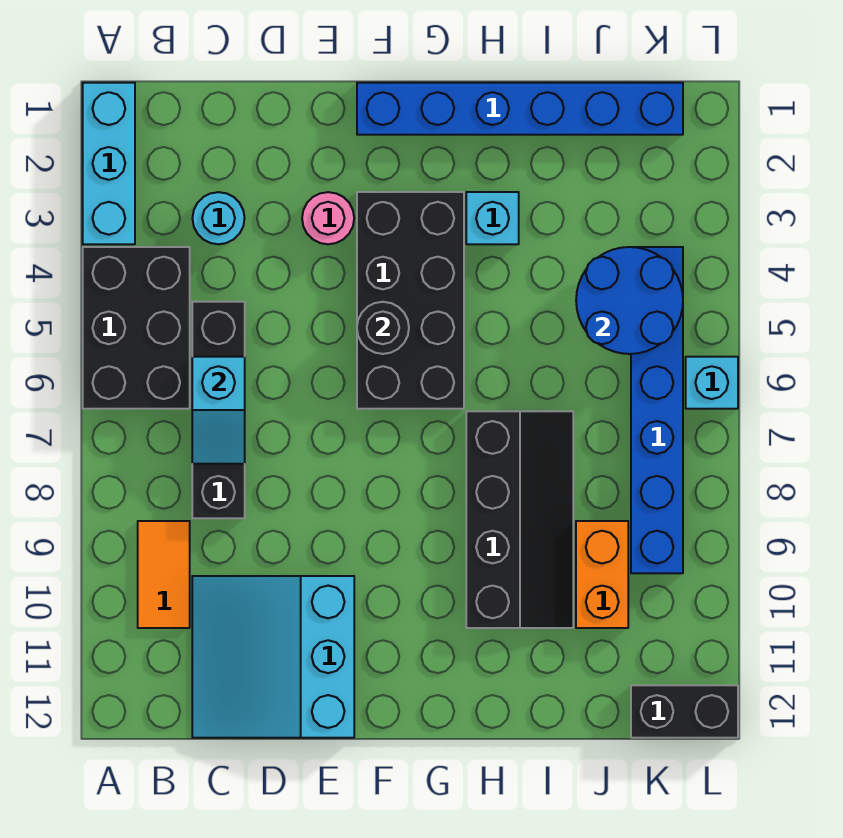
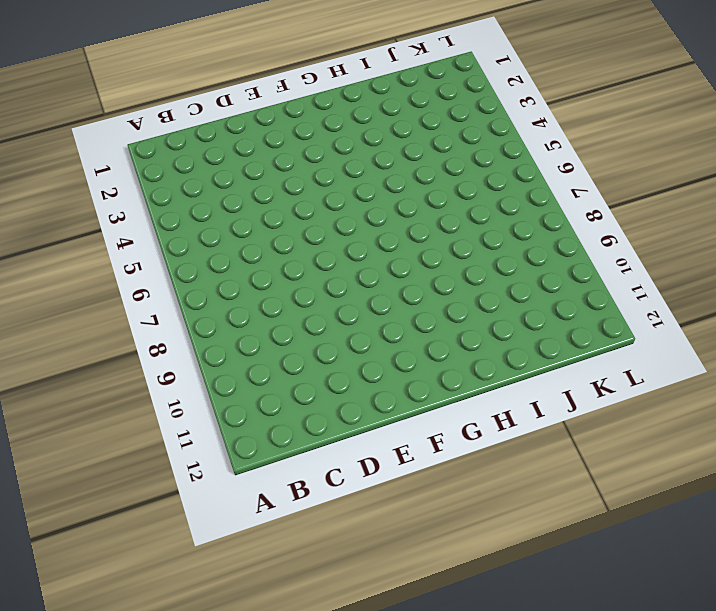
none -> cyan brick A1:A3 level 1
none -> black brick A4:B6 level 1
none -> orange tile B9:B10 level 1

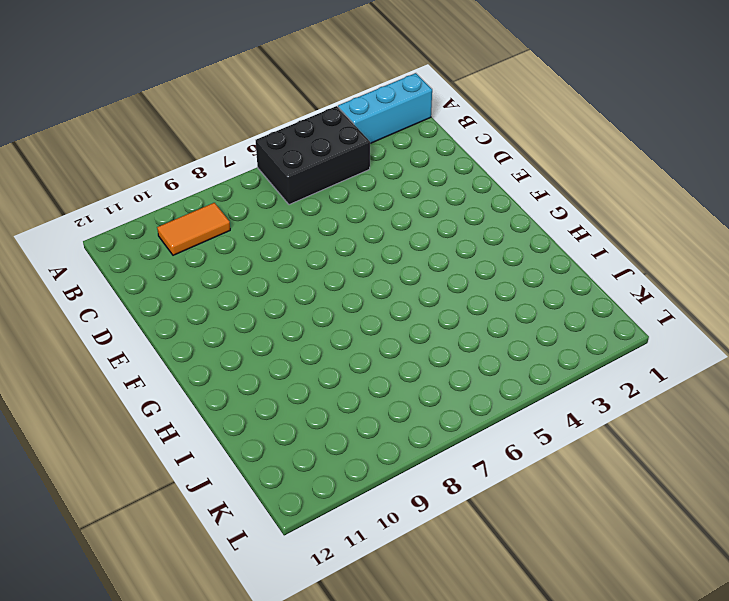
none -> cyan round brick C3 level 1
none -> black brick C5:C8 level 1
none -> cyan slope C10:E12 level 1 top E

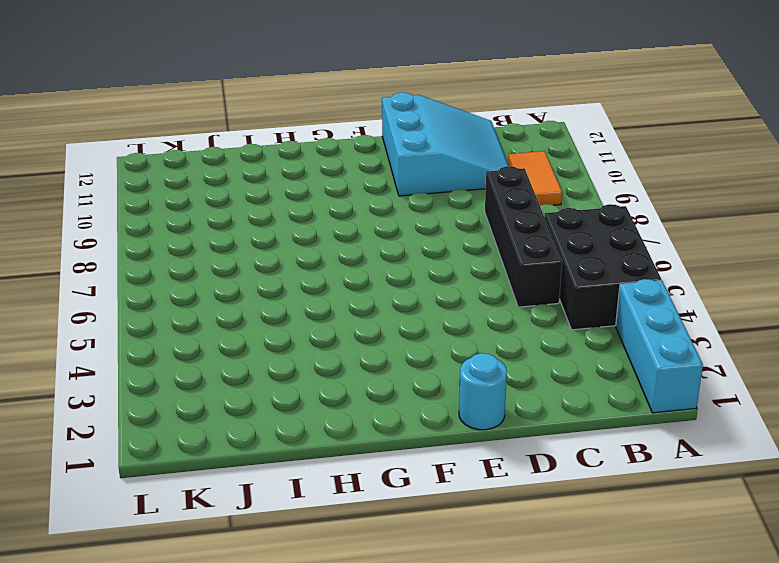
cyan round brick E1 level 1 -> cyan round brick C3 level 1
none -> pink round brick E3 level 1
none -> blue brick F1:K1 level 1
none -> black brick F3:G6 level 1

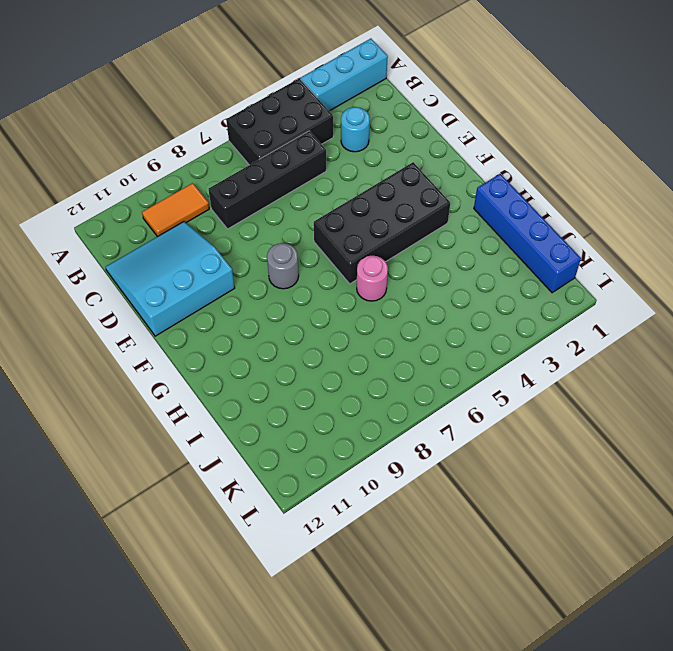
grey round brick F8 level 1 -> none
blue brick H1:K1 level 1 -> blue brick F1:K1 level 1
pink round brick H6 level 1 -> pink round brick E3 level 1
none -> cyan brick H3 level 1
none -> black slope H7:I10 level 1 top H
none -> orange brick J9:J10 level 1

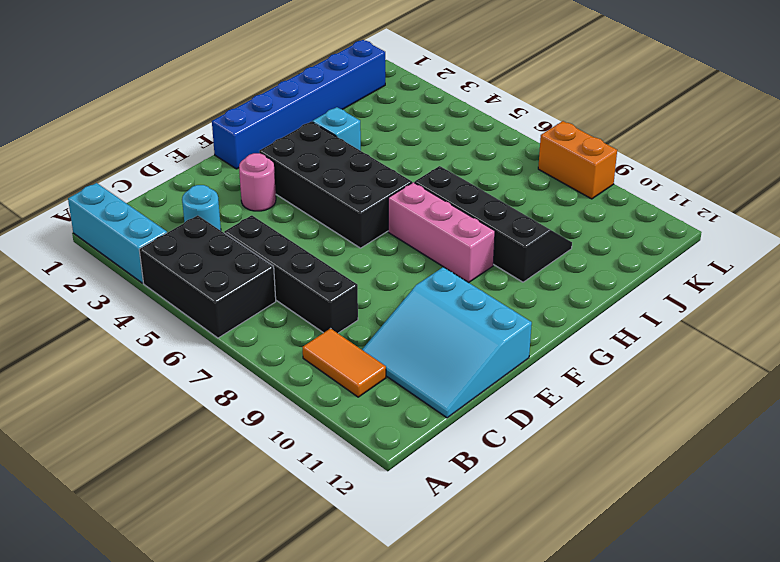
pink brick G7:G9 level 1 -> none
orange brick L8:L9 level 1 -> orange brick J9:J10 level 1
none -> blue brick K4:K9 level 1
none -> black brick K12:L12 level 1
none -> cyan brick L6 level 1

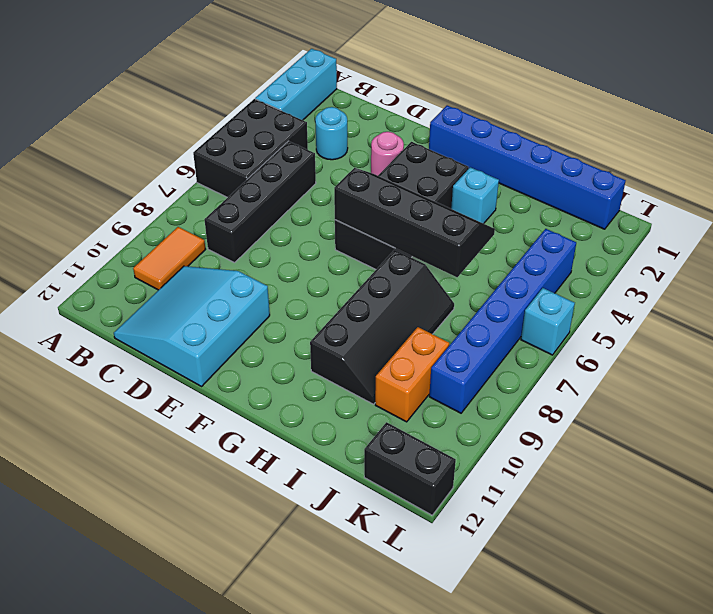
black slope F5:I6 level 2 top 6 -> black round brick F5 level 2
none -> cyan slope C6:C7 level 2 top 6
none -> blue round brick J4:K5 level 2

